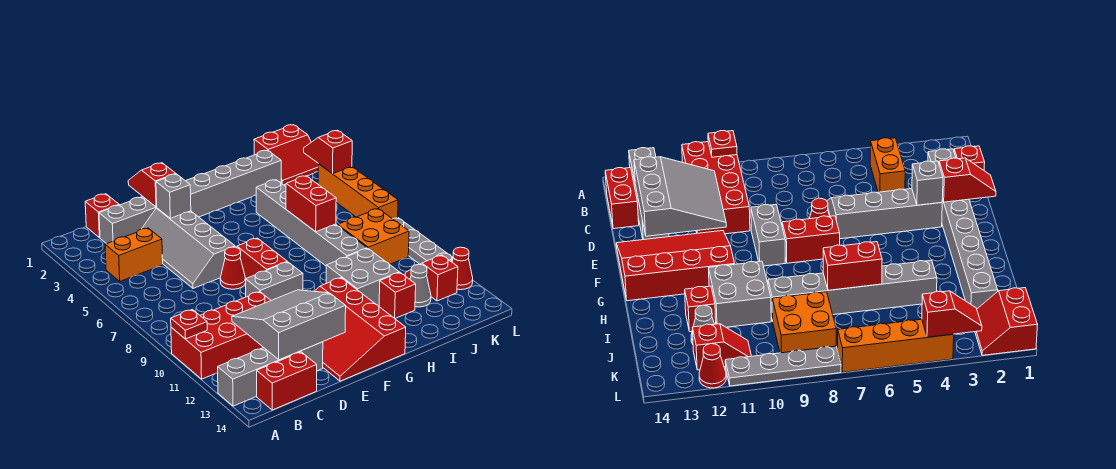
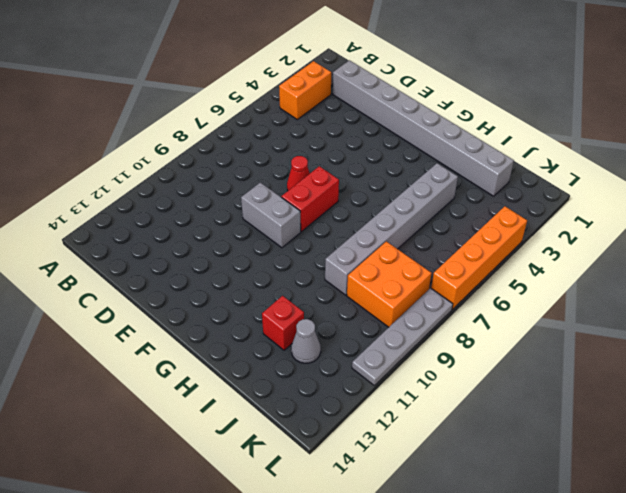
orange brick B3:B4 level 1 -> orange brick B4:C4 level 1
none -> red brick A10:D11 level 1
none -> grey brick A13:D13 level 1
none -> red brick B14:C14 level 1

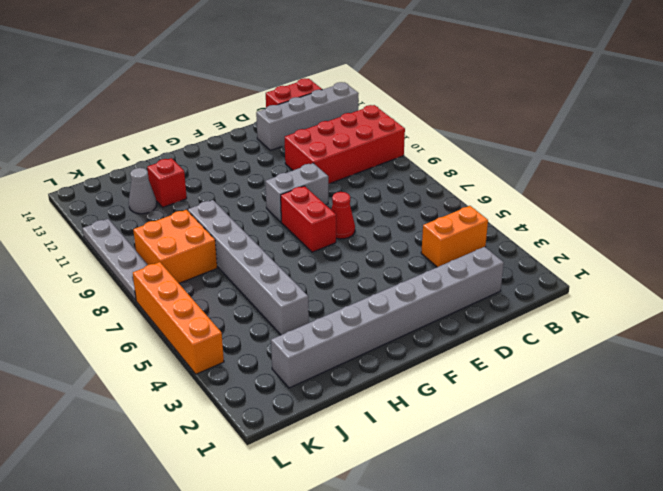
none -> red brick C1 level 1
none -> grey slope D3:E6 level 1 top E
none -> red slope E11:G14 level 1 top G

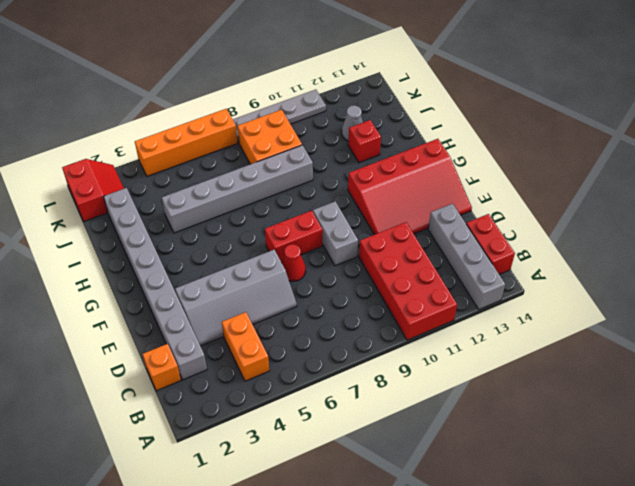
orange brick C1 level 1 -> red brick C1 level 1
none -> grey brick H10:I11 level 1
none -> red slope K11:K12 level 1 top 12
none -> red cone L12 level 1

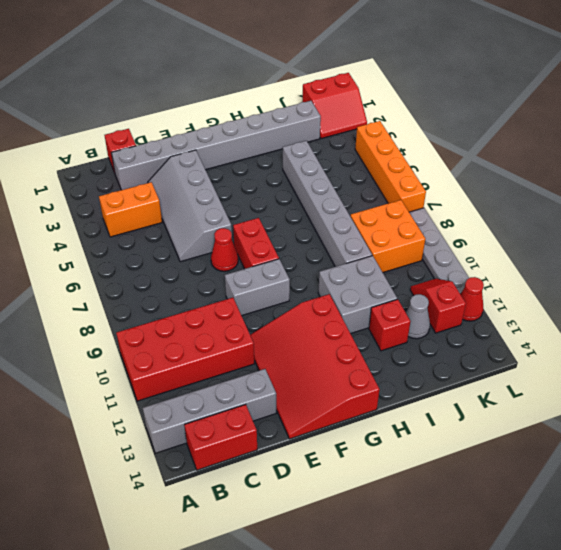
none -> red plate A10 level 2
none -> grey slope C11:E13 level 2 top 13
none -> red slope E1:E2 level 2 top 2

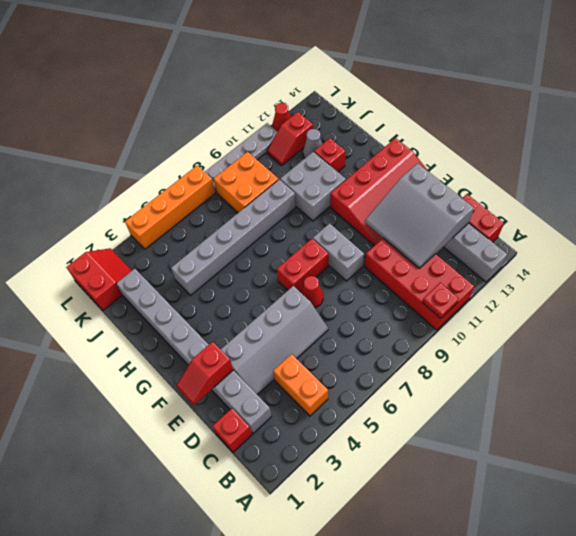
none -> grey brick E3 level 2
none -> red brick I6:I7 level 2
none -> red slope L3:L4 level 2 top 4

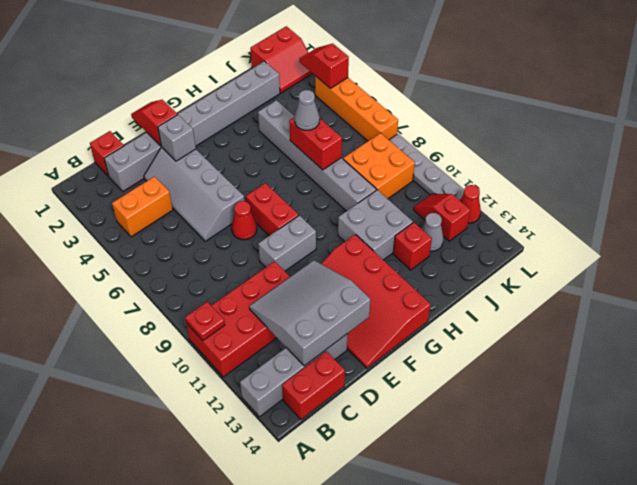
grey cone I6 level 3 -> none

